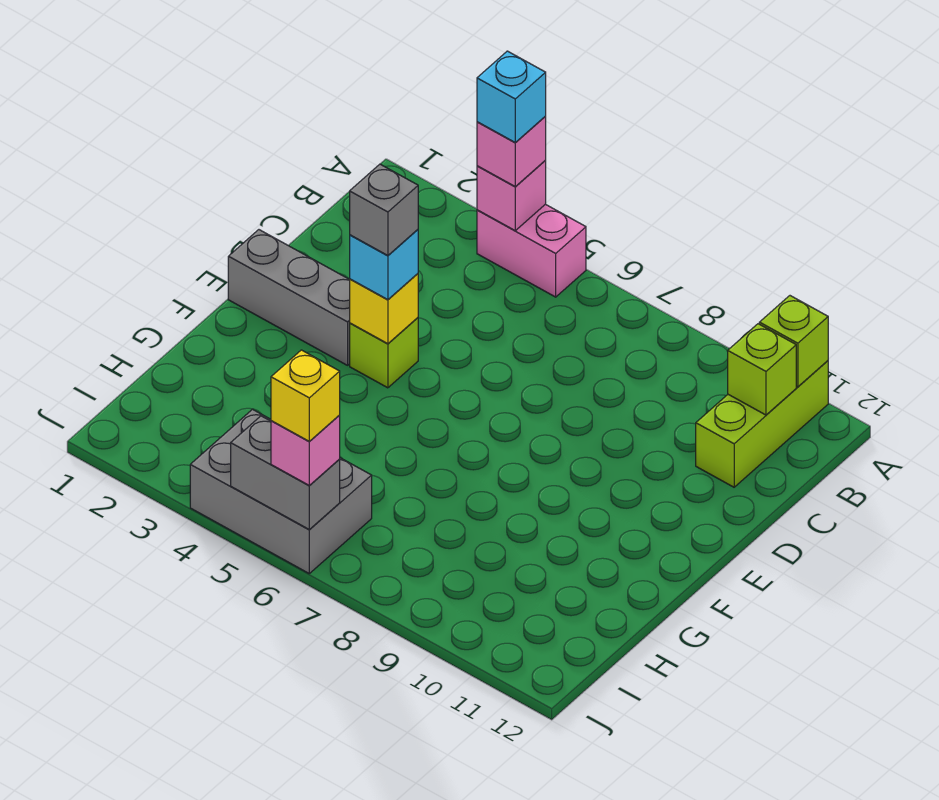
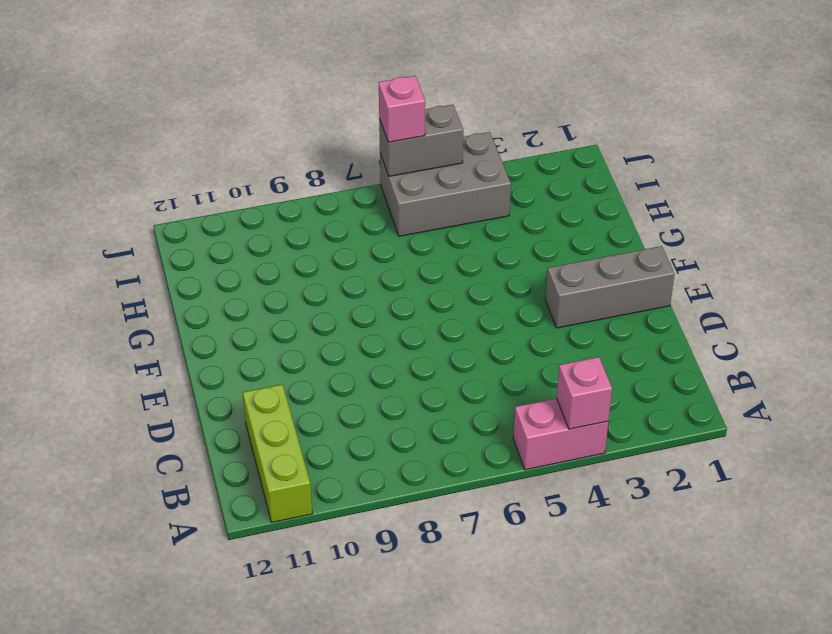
none -> lime brick E4 level 1
none -> lime brick A11 level 2
none -> lime brick B11 level 2

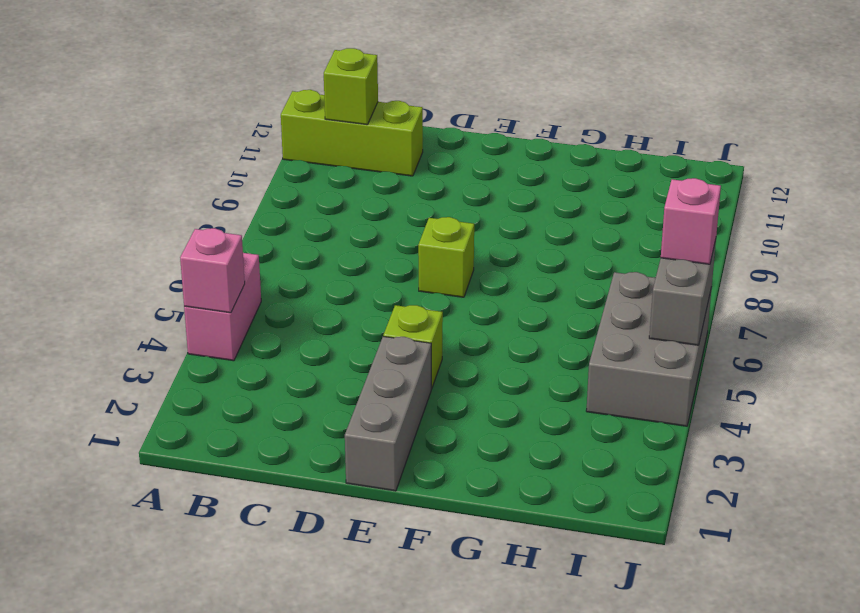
lime brick E7 level 1 -> lime brick A11 level 2
none -> yellow brick E4 level 2
none -> pink brick A4 level 3
none -> cyan brick E4 level 3

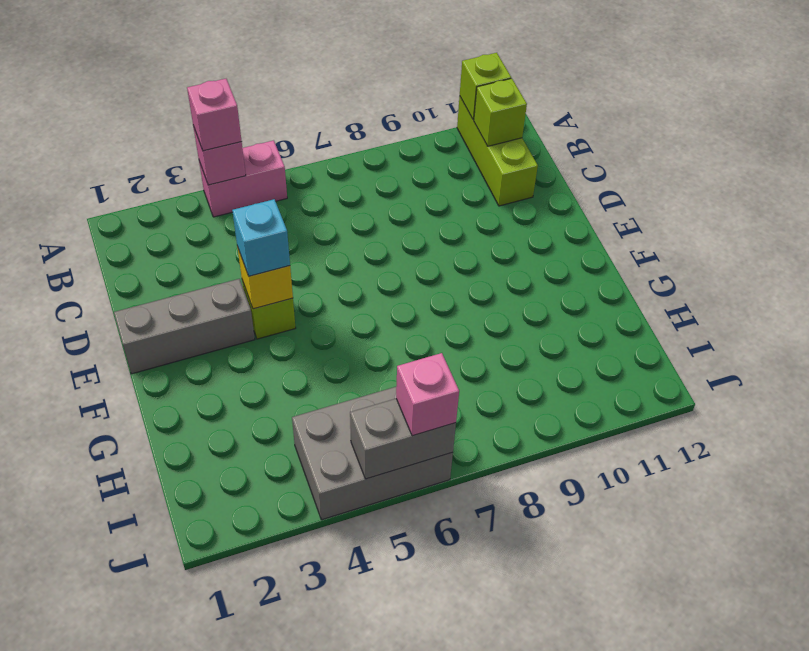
none -> cyan brick A4 level 4
none -> grey brick E4 level 4
none -> yellow brick J6 level 4

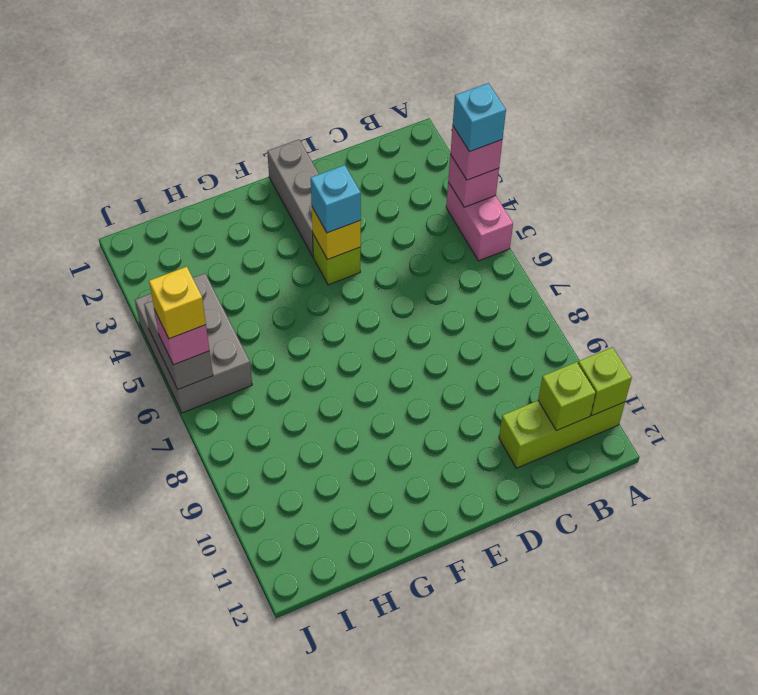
none -> grey brick E4 level 4

